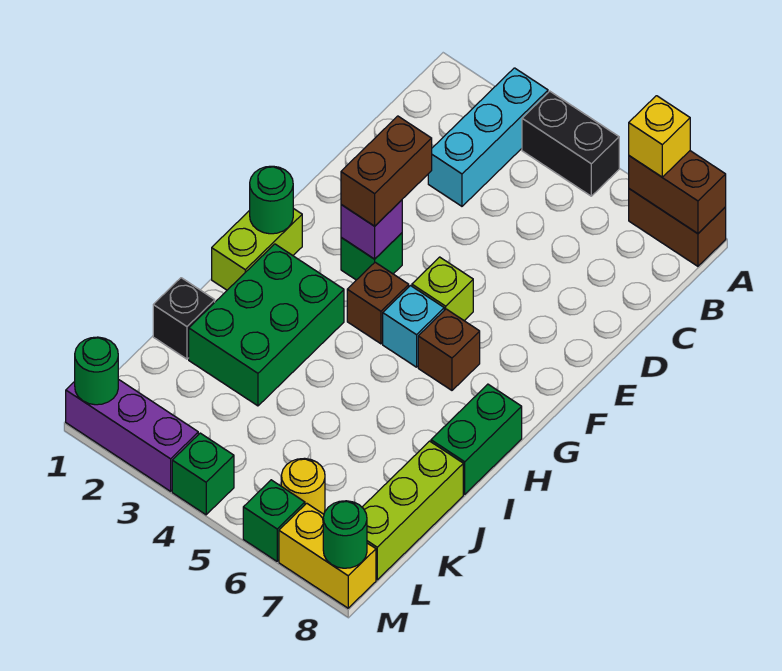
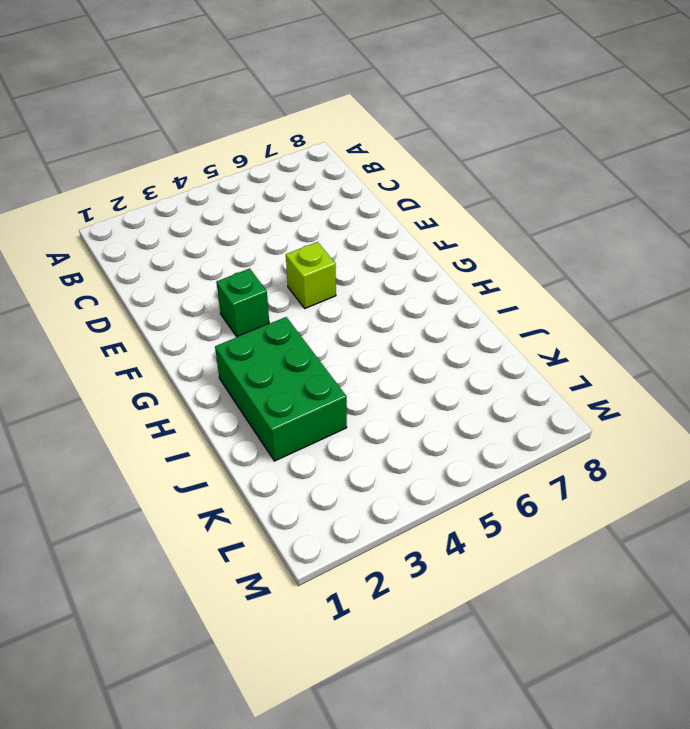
none -> cyan brick A3:C3 level 1
none -> black brick A4:A5 level 1
none -> brown brick A7:A8 level 1

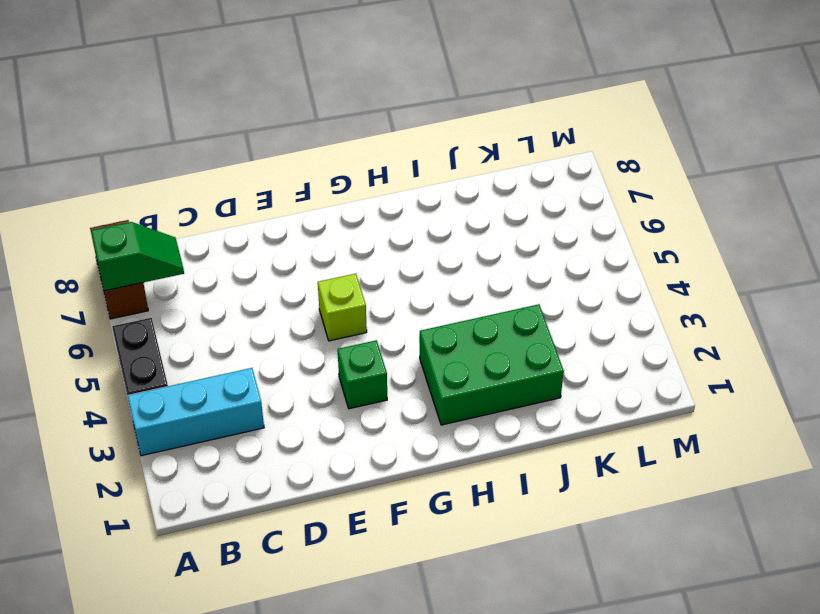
green slope A7:B7 level 2 top A -> brown brick A7:A8 level 2
none -> lime brick G1:H1 level 1
none -> brown brick G4 level 1
none -> cyan brick G5 level 1

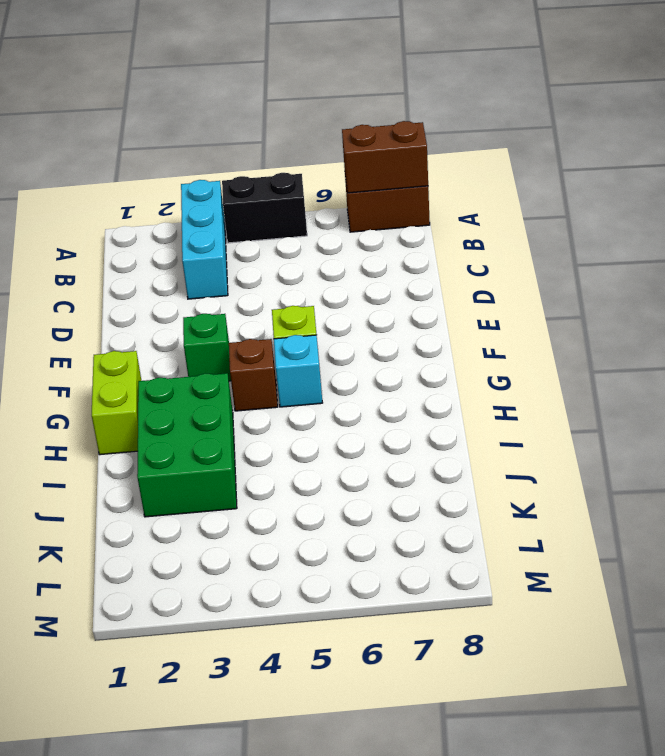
none -> brown brick G6 level 1
none -> green brick H8:I8 level 1
none -> black brick J1 level 1

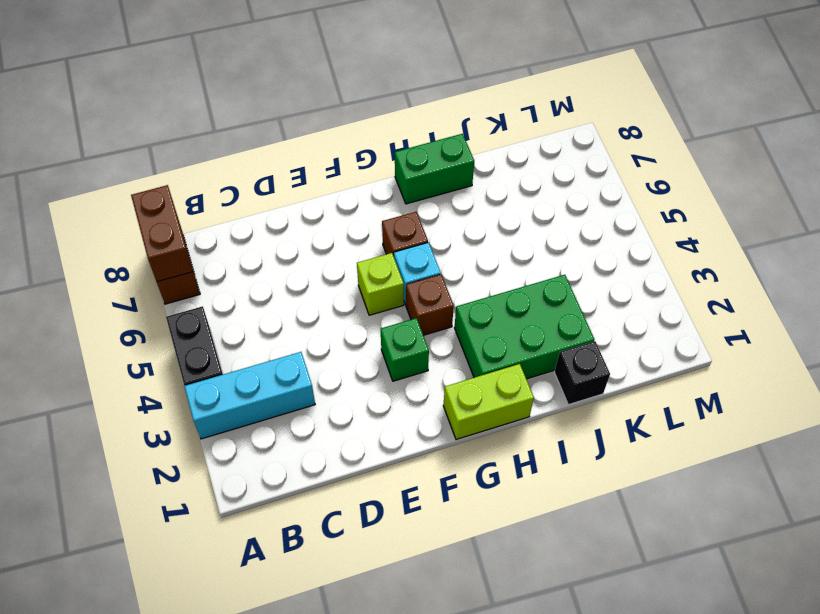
none -> lime brick J8:L8 level 1
none -> yellow round brick L6 level 1
none -> purple brick M1:M3 level 1

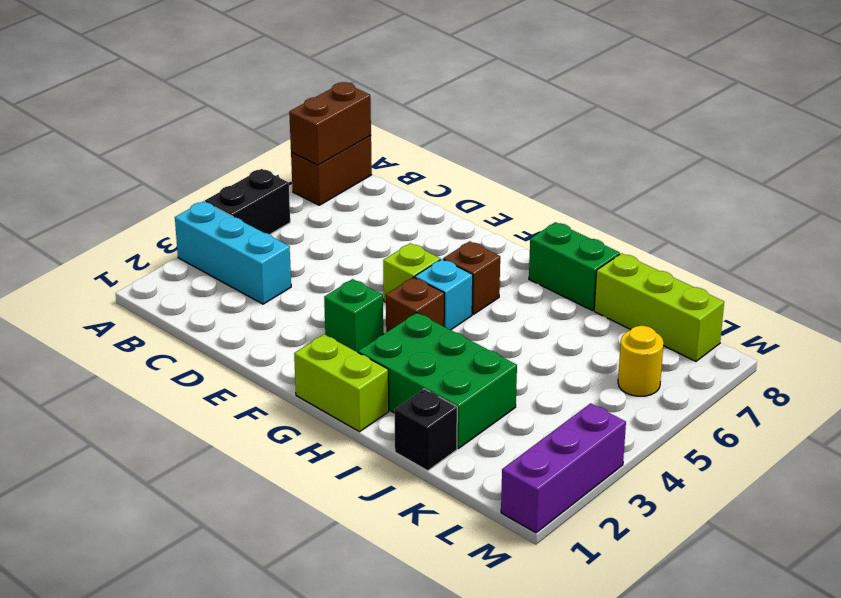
none -> green brick M4 level 1
none -> green brick M6 level 1
none -> yellow brick M7:M8 level 1

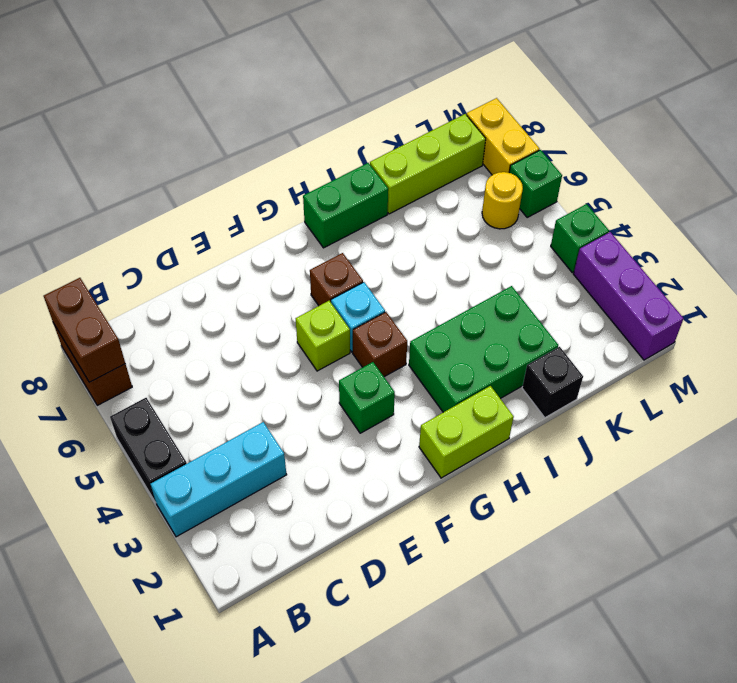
none -> purple brick F3 level 2
none -> green round brick G1 level 2
none -> green round brick M1 level 2

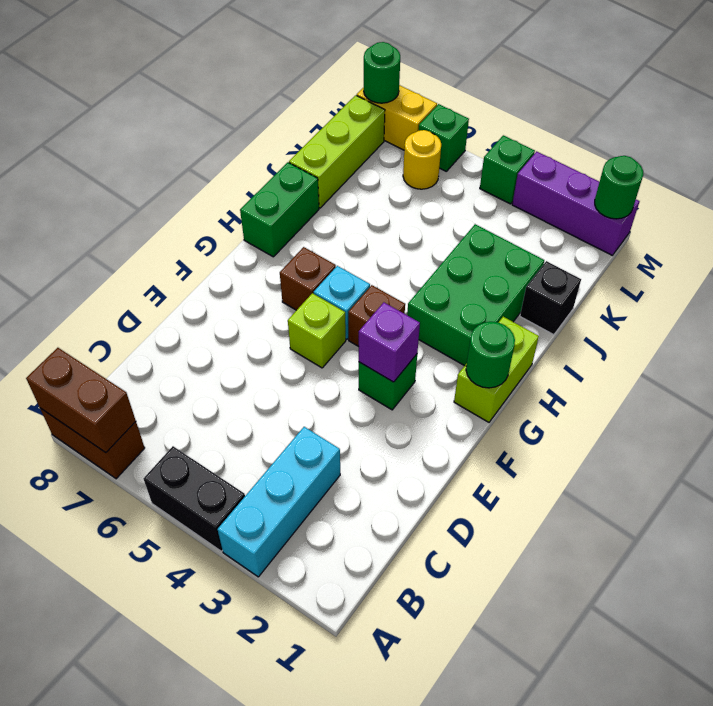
none -> yellow brick A7 level 3
none -> brown brick E3:F3 level 3

